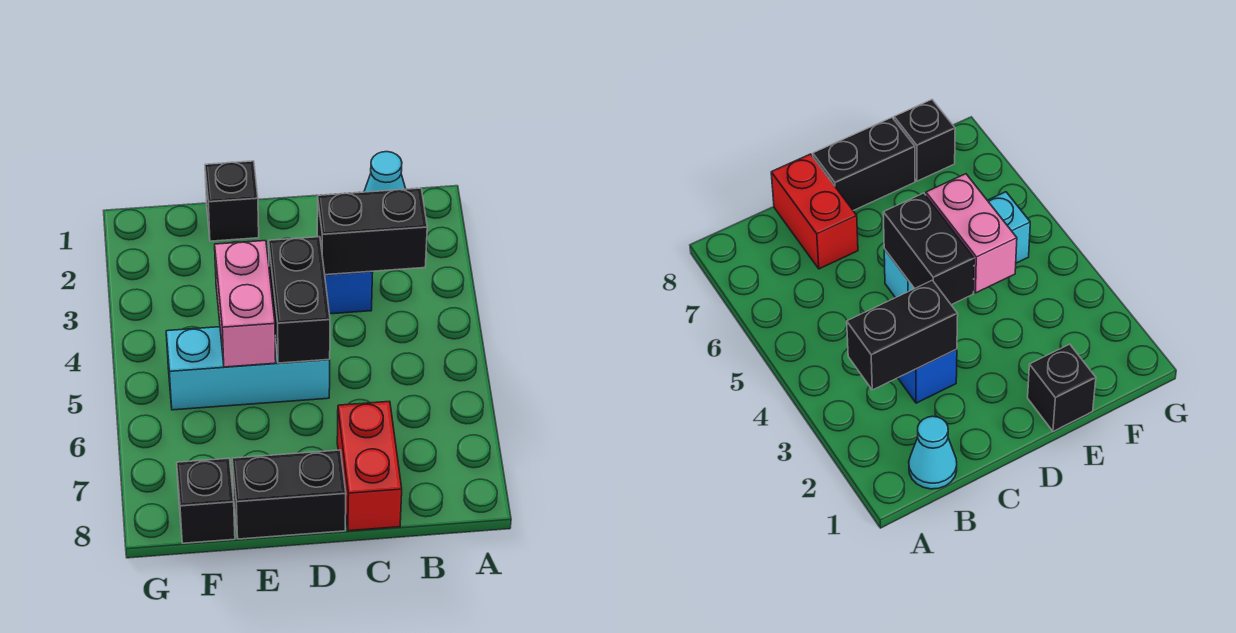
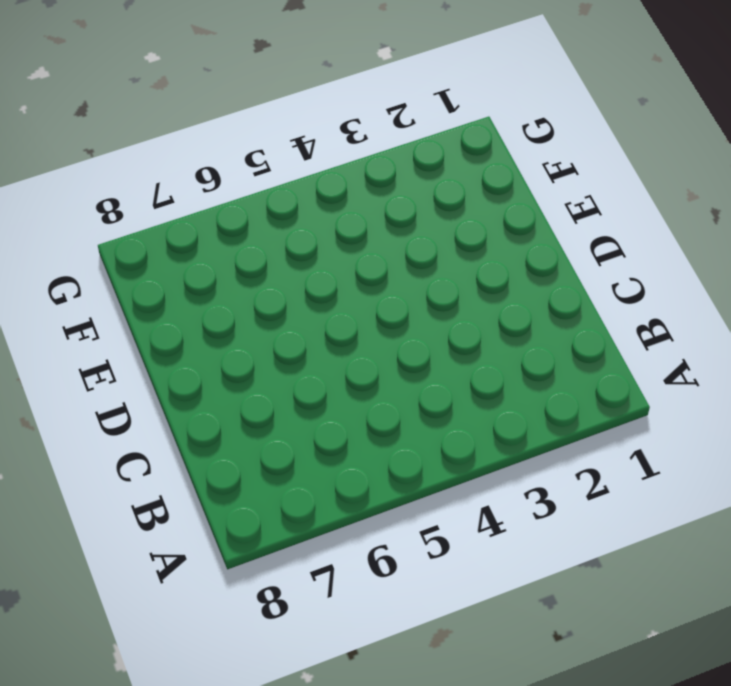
none -> cyan cone B1 level 1
none -> blue brick C3 level 1

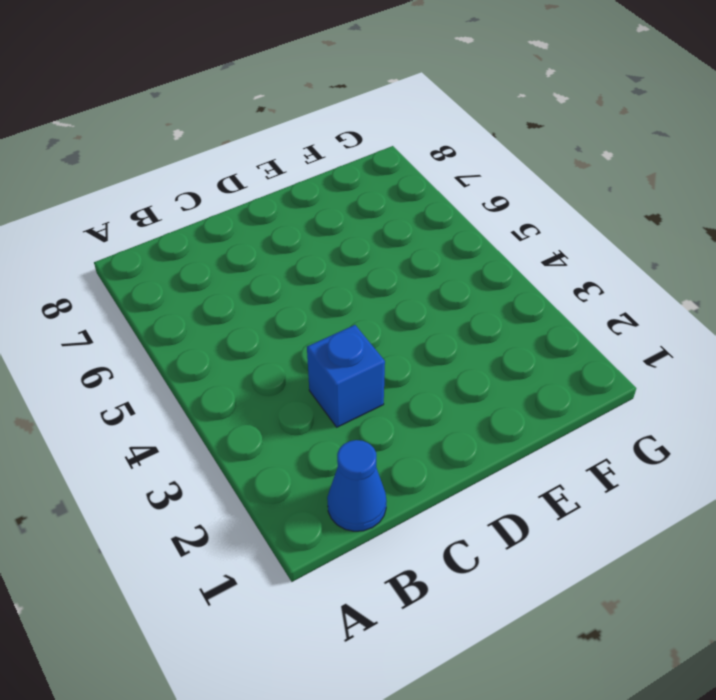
blue cone B1 level 1 -> cyan cone B1 level 1
none -> red brick C7:C8 level 1
none -> cyan brick D5:F5 level 1

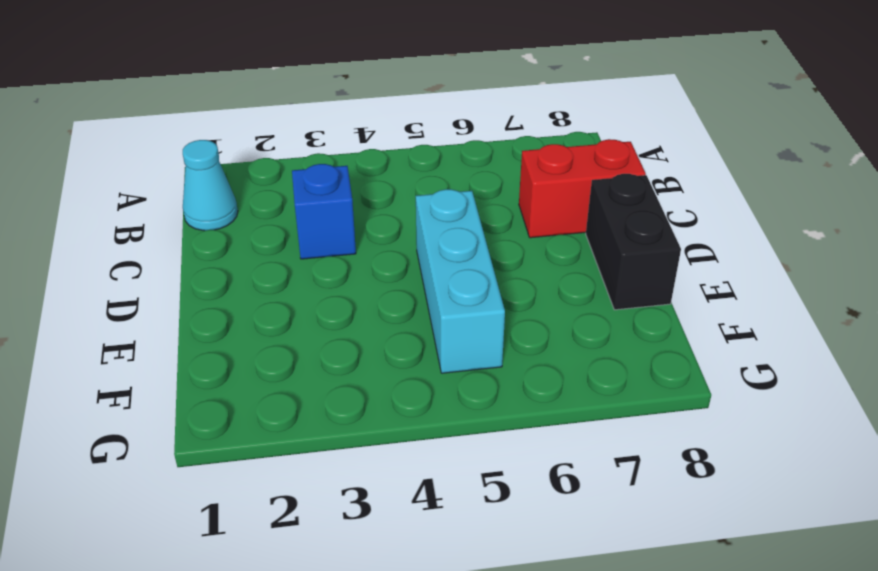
none -> black brick E1 level 1
none -> black brick F8 level 1

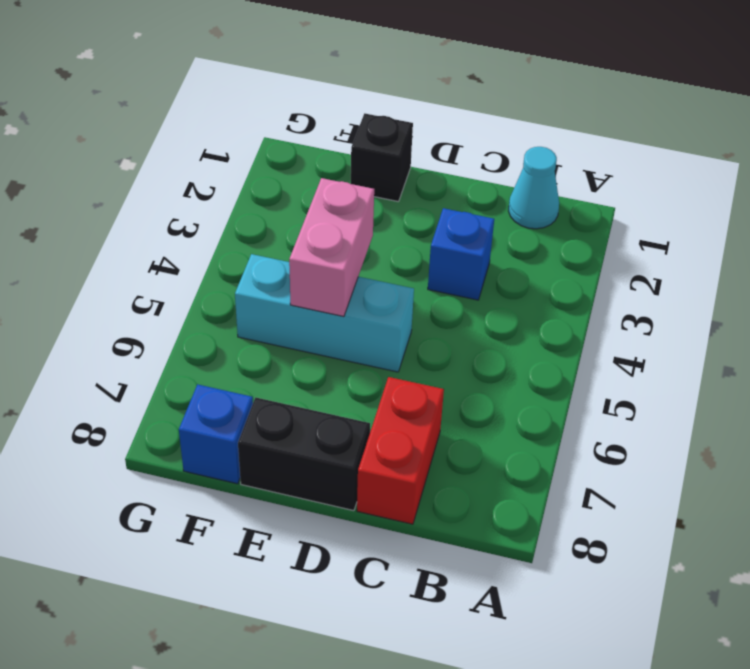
blue brick F8 level 1 -> black brick F8 level 1
none -> black brick B3:C3 level 2
none -> black brick D4:D5 level 2

